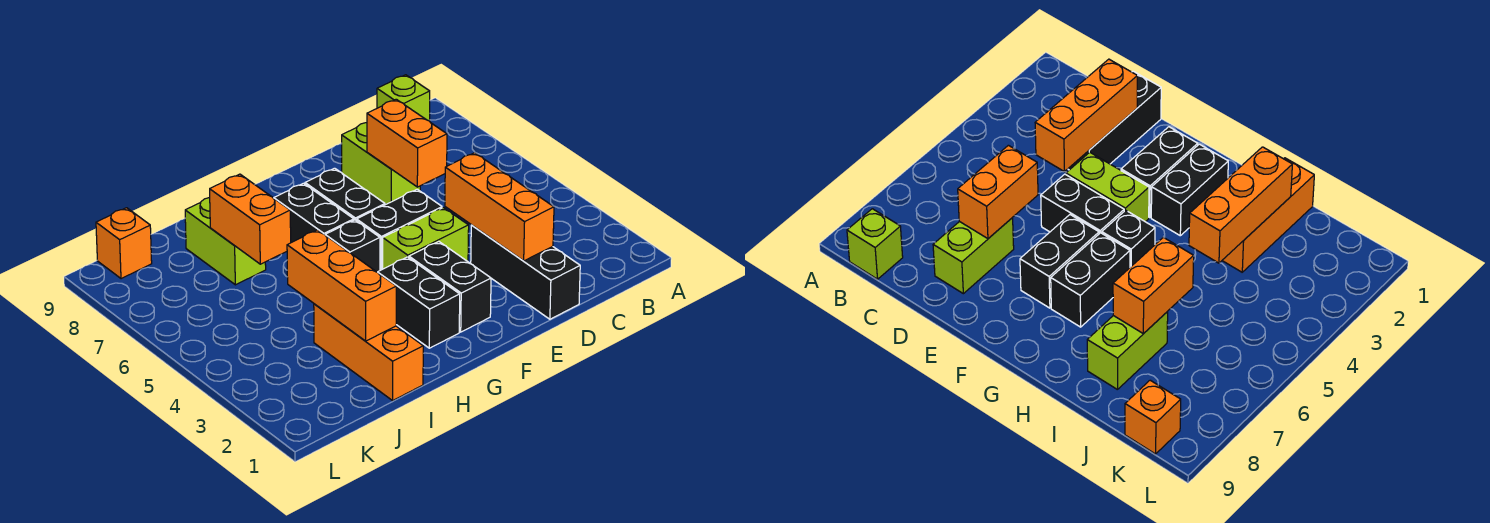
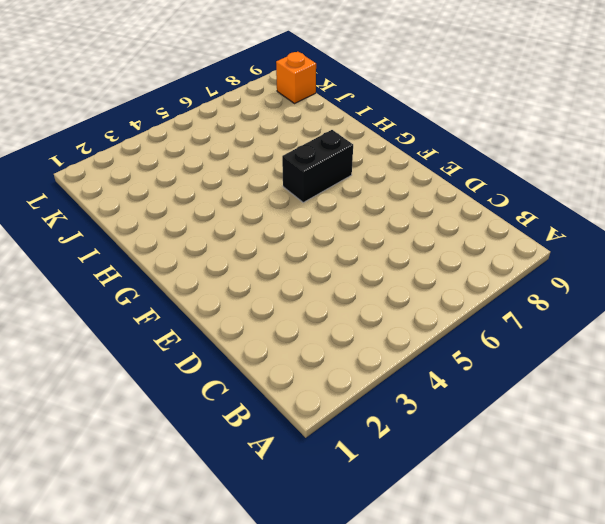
none -> lime brick B9 level 1
none -> black brick D1:D3 level 1
none -> lime brick D7:D8 level 1

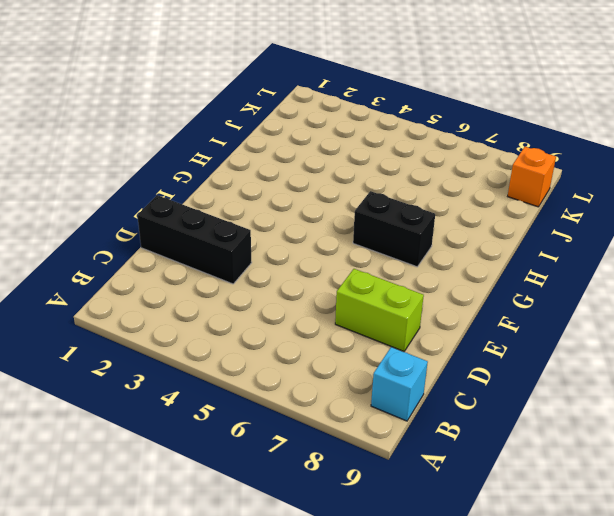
cyan brick B9 level 1 -> lime brick B9 level 1
none -> lime brick E4:F4 level 1
none -> black brick E5:F5 level 1
none -> black brick F2:F3 level 1

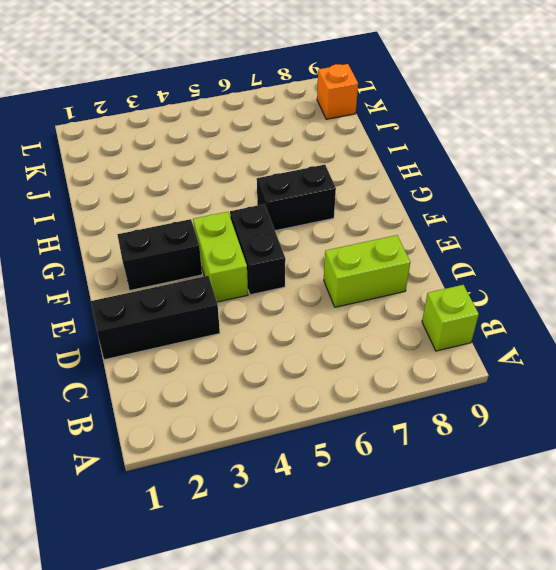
none -> black brick F6:F7 level 1
none -> black brick G2:G3 level 1
none -> black brick G5 level 1

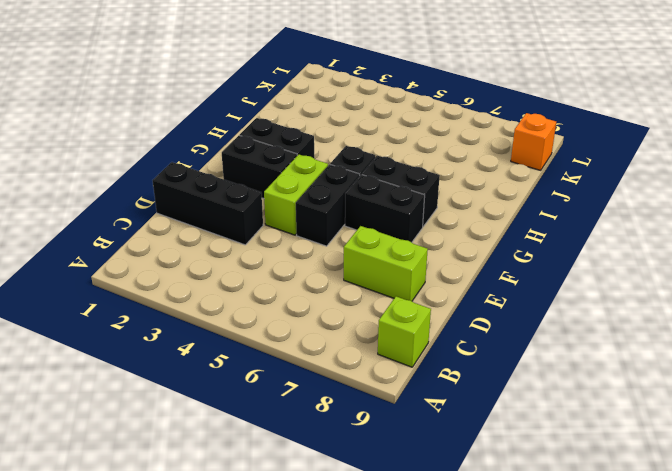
none -> orange brick I1:I3 level 1
none -> lime brick I7:I8 level 1
none -> orange brick D2:D4 level 2

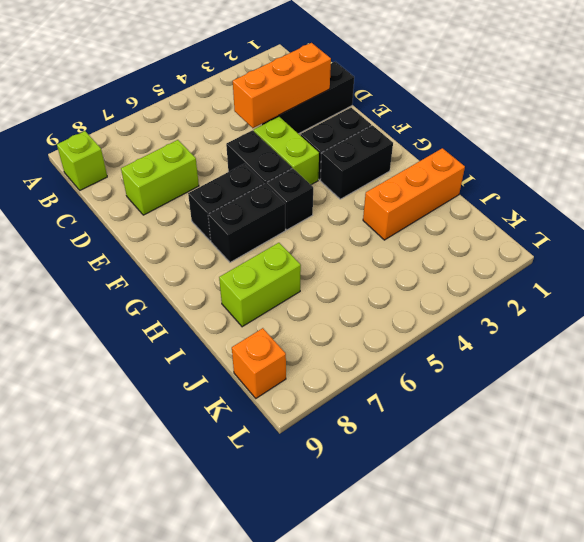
none -> orange brick D6:D7 level 2
none -> orange brick I2:I4 level 2
none -> orange brick I6:I7 level 2

